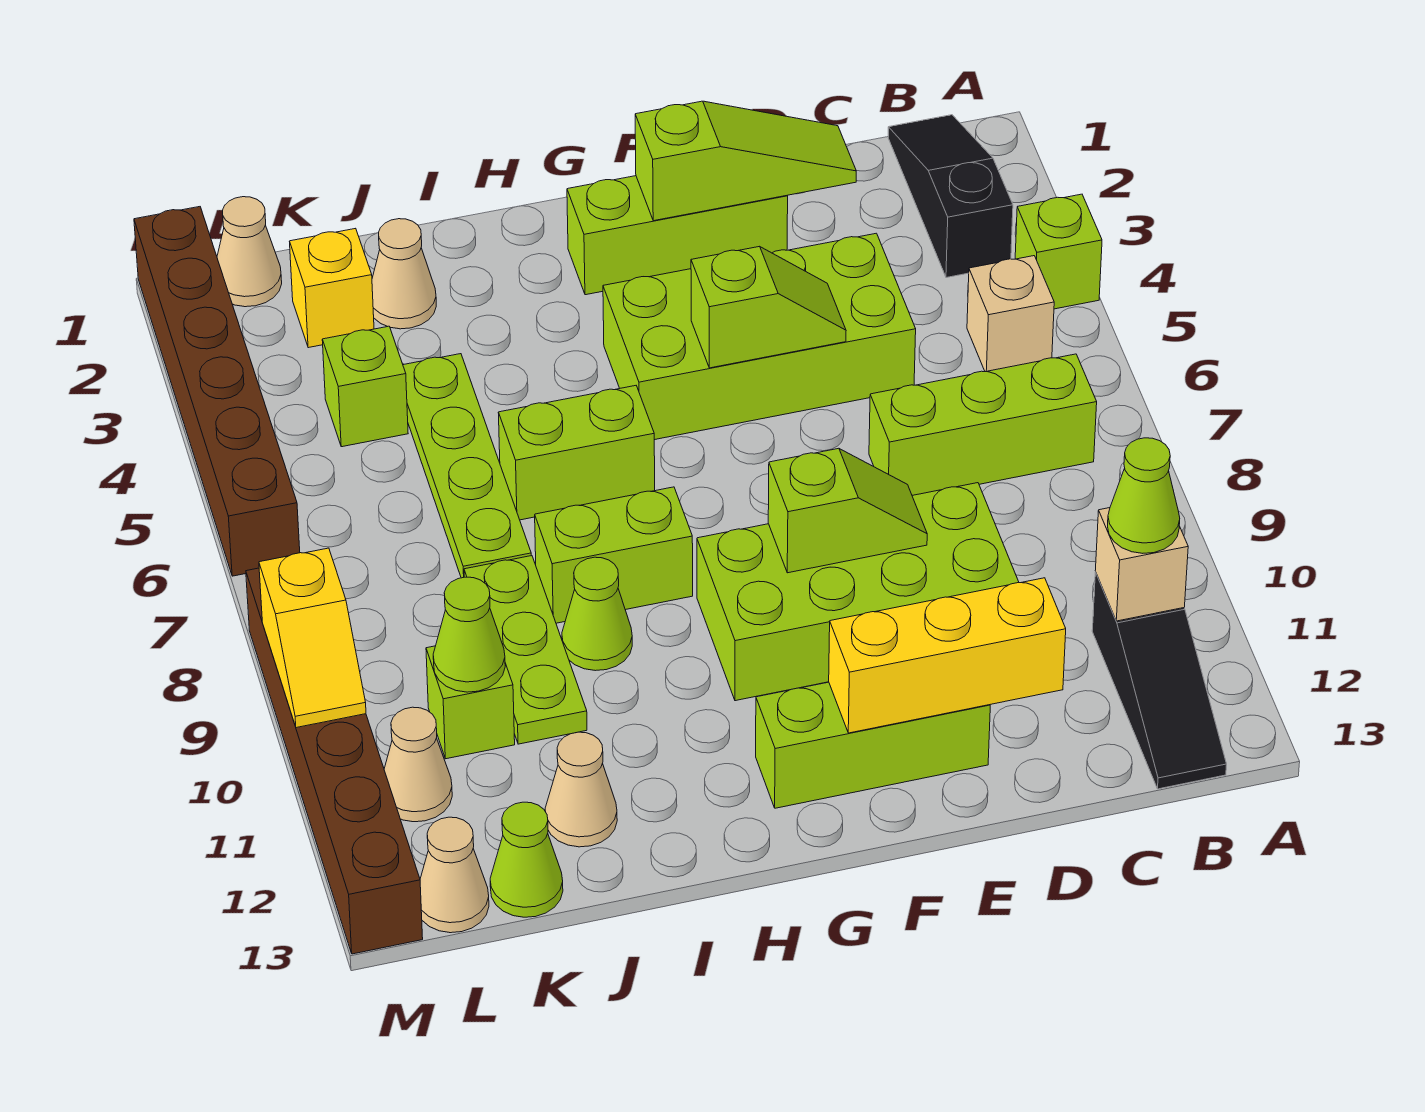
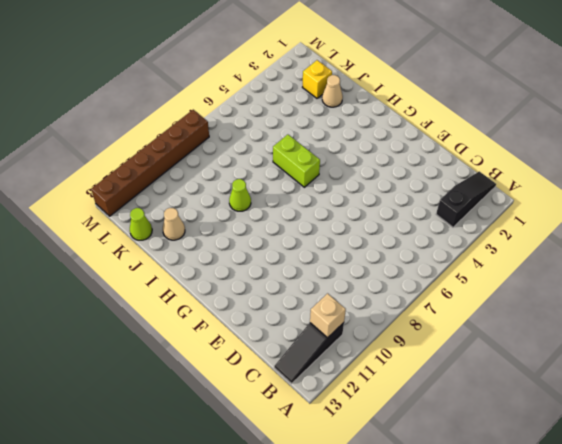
none -> lime brick A4 level 1
none -> tan brick B5 level 1
none -> lime brick B7:D7 level 1
none -> lime brick D4:G5 level 1

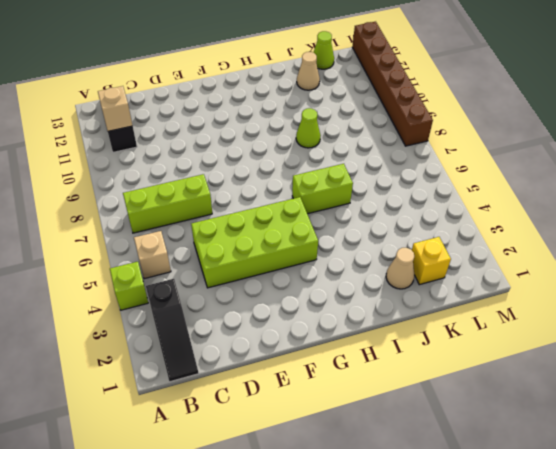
none -> lime brick D9:G10 level 1
none -> lime brick E2:G2 level 1
none -> lime brick E12:G12 level 1
none -> lime brick H8:I8 level 1

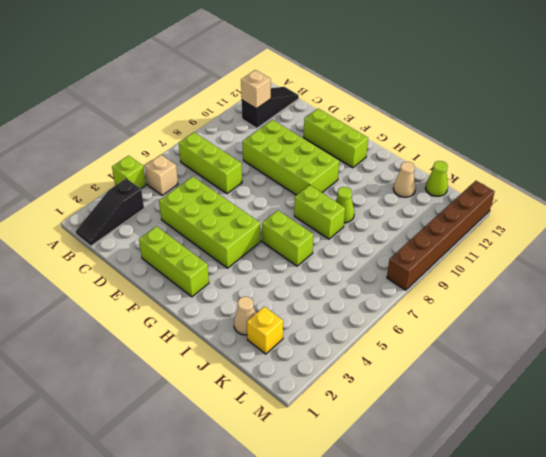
none -> lime plate J4:J7 level 1
none -> lime plate J8:J10 level 1
none -> lime brick K4 level 1
none -> lime brick K10 level 1

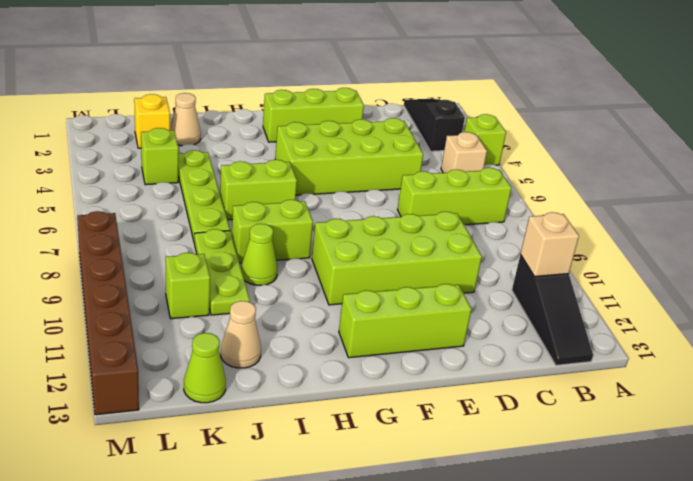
none -> tan cone L1 level 1
none -> tan cone L11 level 1
none -> tan cone L13 level 1
none -> brown brick M1:M6 level 1

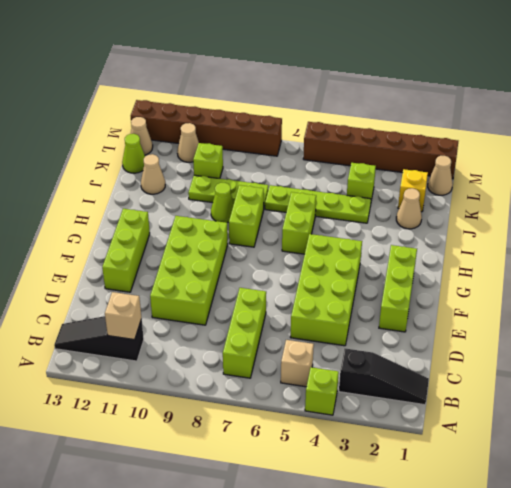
none -> lime slope D2:F2 level 2 top F
none -> yellow brick D12:F12 level 2
none -> lime slope E5:F5 level 2 top F
none -> lime slope E9:F9 level 2 top F

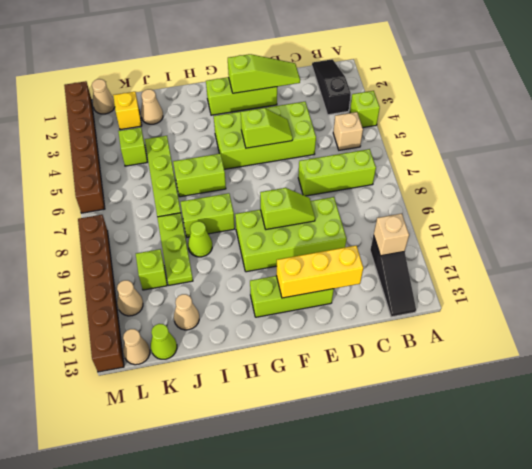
none -> lime cone K10 level 2
none -> yellow slope M9:M10 level 2 top 9
none -> lime cone B11 level 3

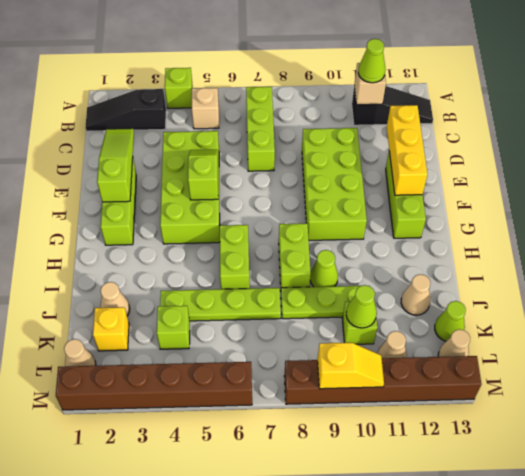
none -> lime slope E9:F9 level 2 top F

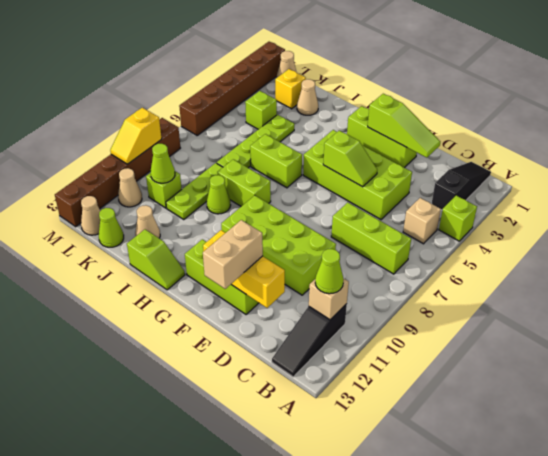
tan brick E12:E13 level 3 -> none
lime slope H13:I13 level 1 top I -> lime slope E9:F9 level 2 top F

